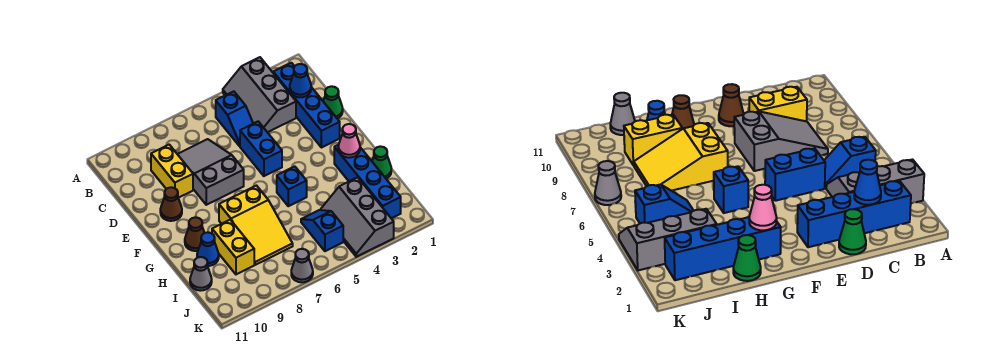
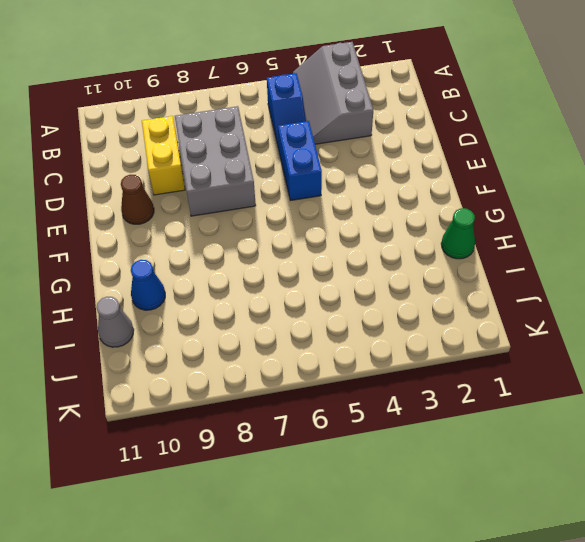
grey brick C7:E8 level 1 -> grey slope C7:E8 level 1 top E
none -> blue brick B2:E2 level 1
none -> green cone D1 level 1
none -> blue brick G2:J2 level 1

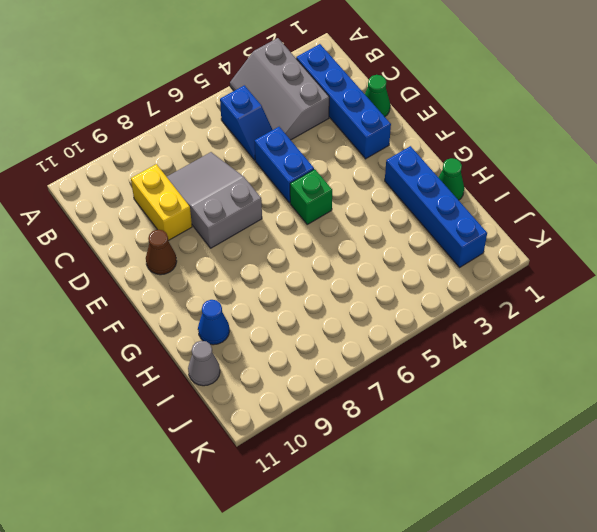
green brick F5 level 1 -> none
none -> blue brick G5 level 1
none -> yellow slope G7:I8 level 1 top G
none -> brown cone G10 level 1

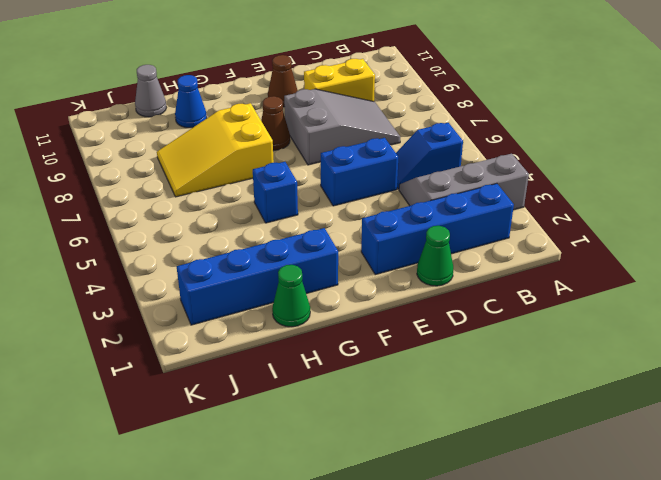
brown cone F8 level 1 -> brown cone G10 level 1
none -> yellow brick H9:I9 level 1
none -> grey slope I3:K4 level 1 top 3
none -> blue slope I5:J5 level 1 top J

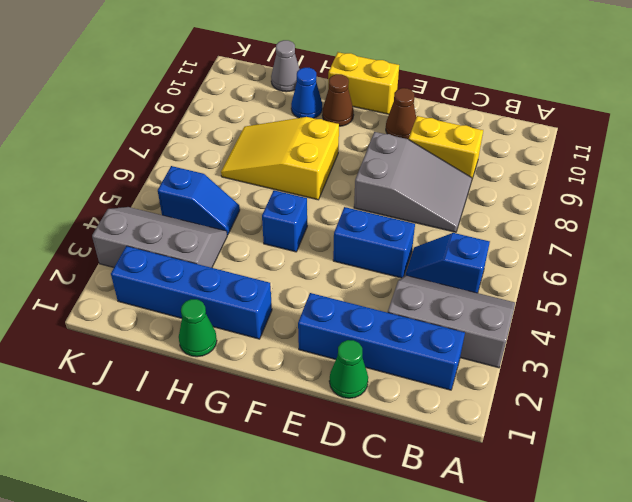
yellow brick F11:G11 level 1 -> yellow brick H9:I9 level 1
none -> grey cone K7 level 1
none -> blue cone C2 level 2
none -> pink cone G2 level 2

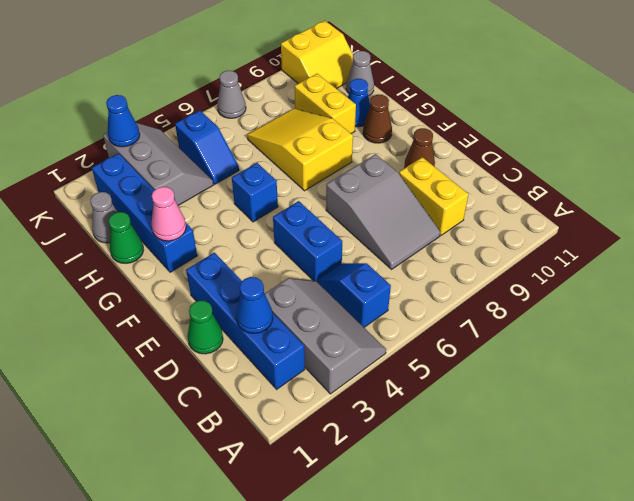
grey cone I1 level 1 -> none
yellow slope J10:K11 level 1 top K -> none
blue cone K3 level 2 -> none

